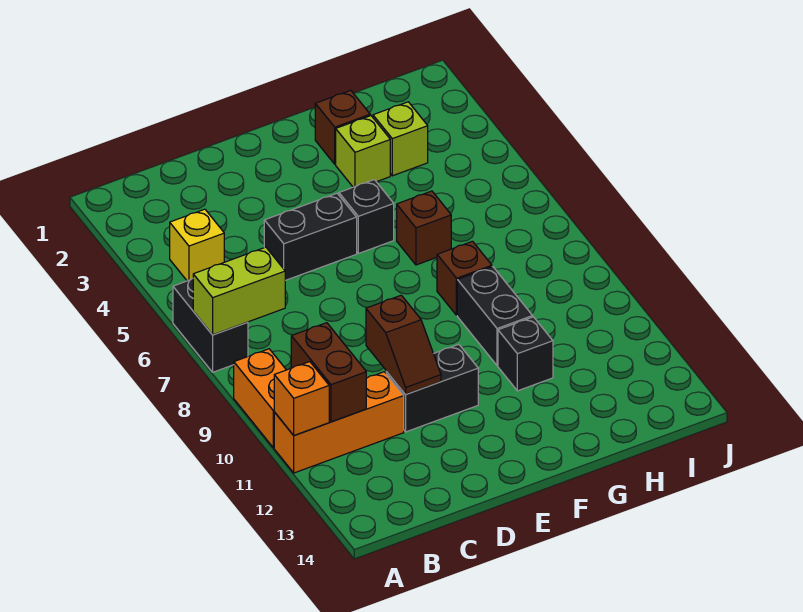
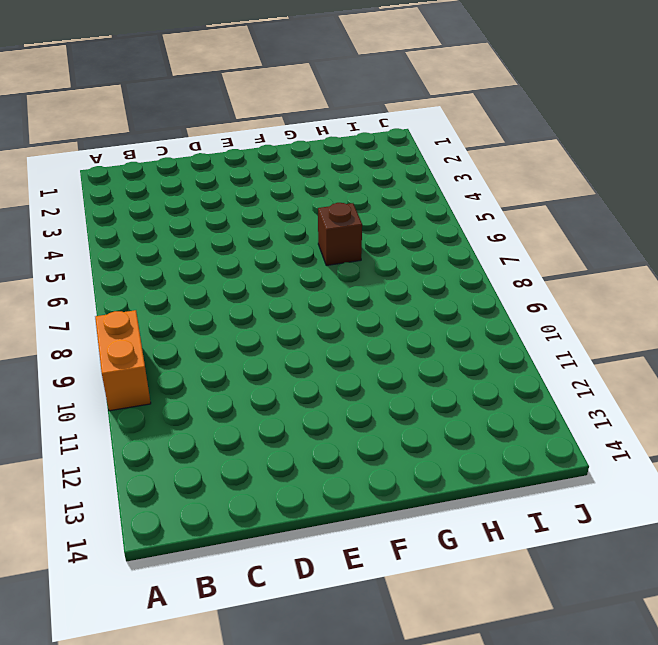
none -> black brick A6:A7 level 1
none -> orange brick A11:C11 level 1
none -> yellow brick B4 level 1

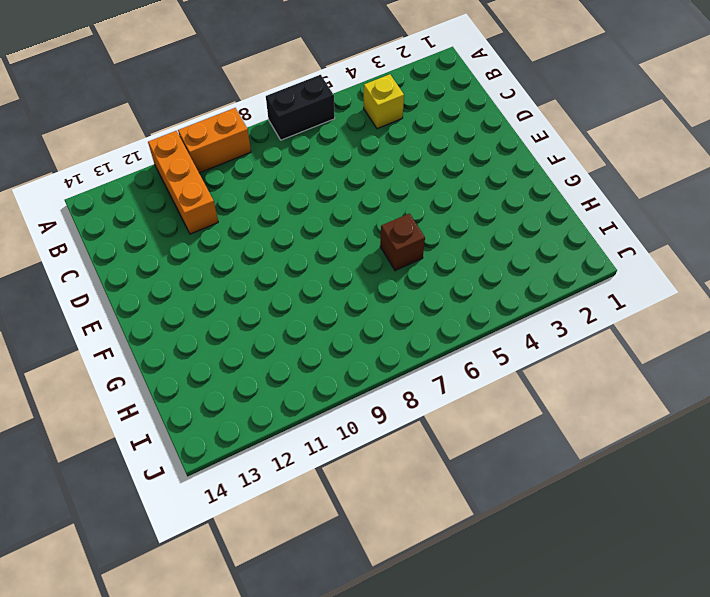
none -> black brick D5:E5 level 1
none -> black brick D11:E11 level 1
none -> black brick F5 level 1

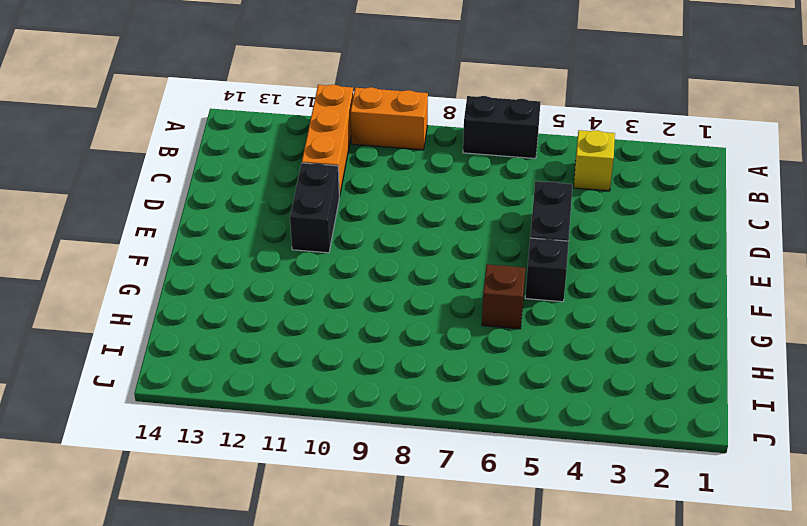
none -> brown brick G2 level 1
none -> lime brick G3 level 1
none -> brown brick G8 level 1

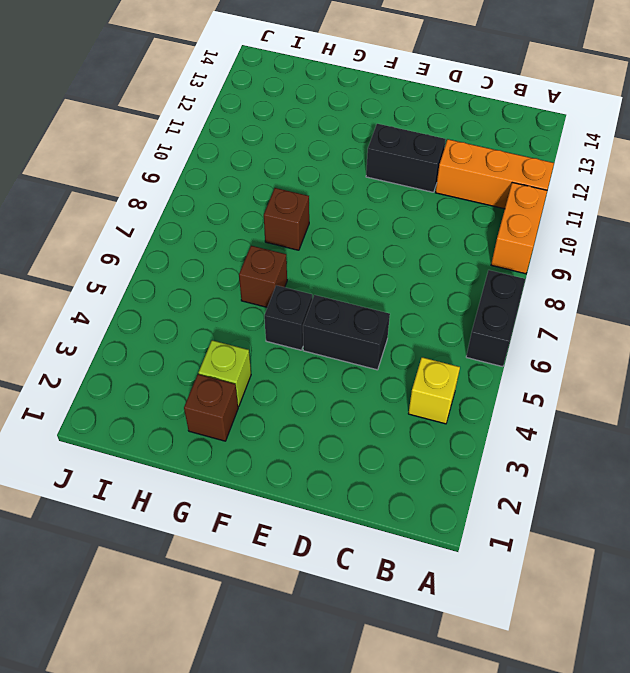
none -> black brick G9:G10 level 1
none -> black brick G11 level 1
none -> lime brick H3 level 1

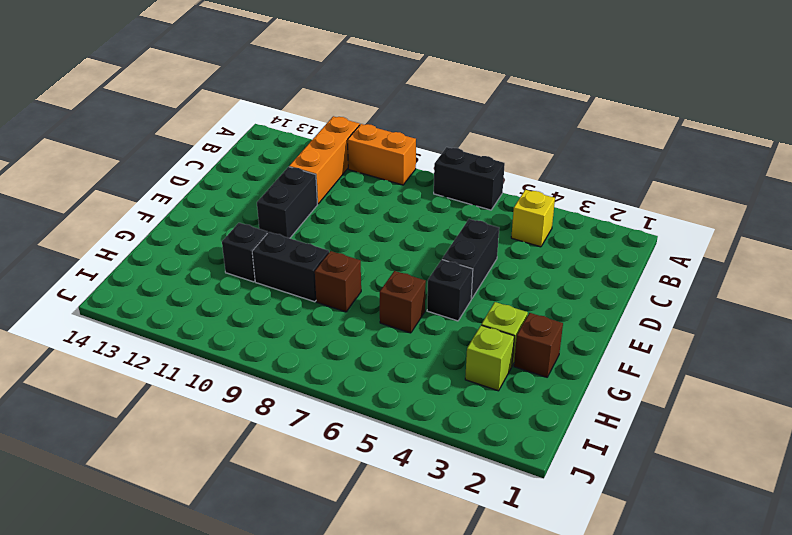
none -> lime brick A7:B7 level 2
none -> orange brick A11 level 2
none -> brown brick B10:B11 level 2

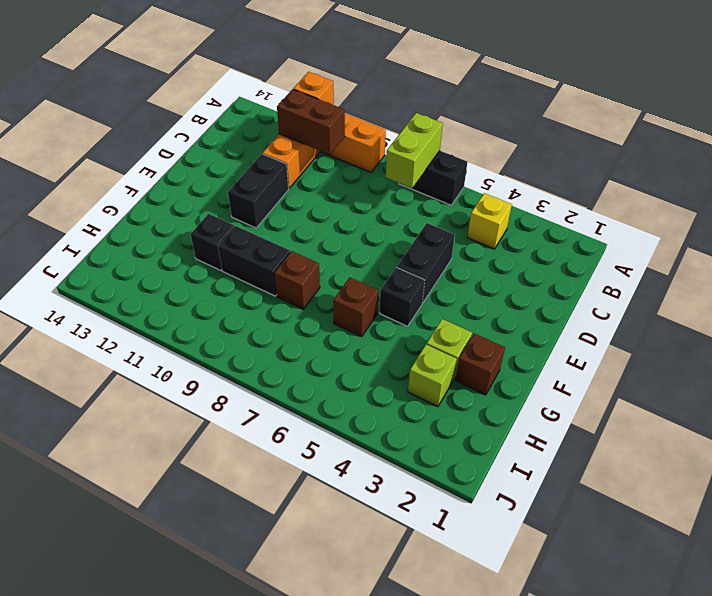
none -> brown slope D10:D11 level 2 top 10

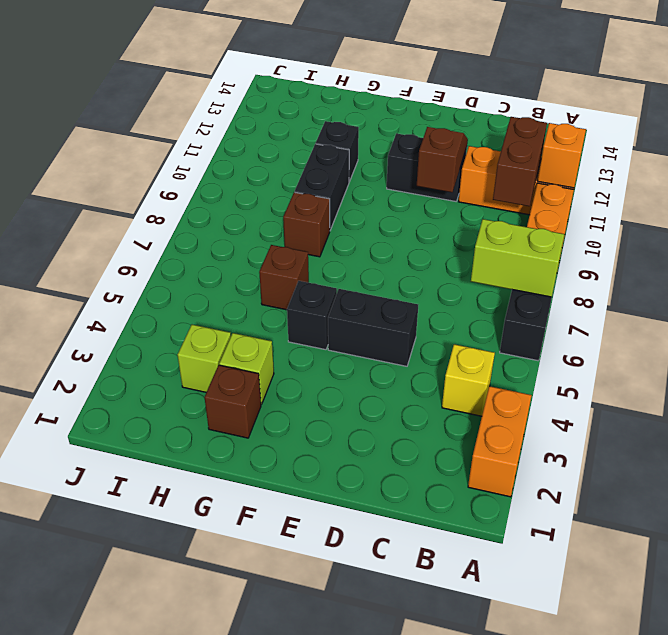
orange brick A2:A3 level 1 -> none

